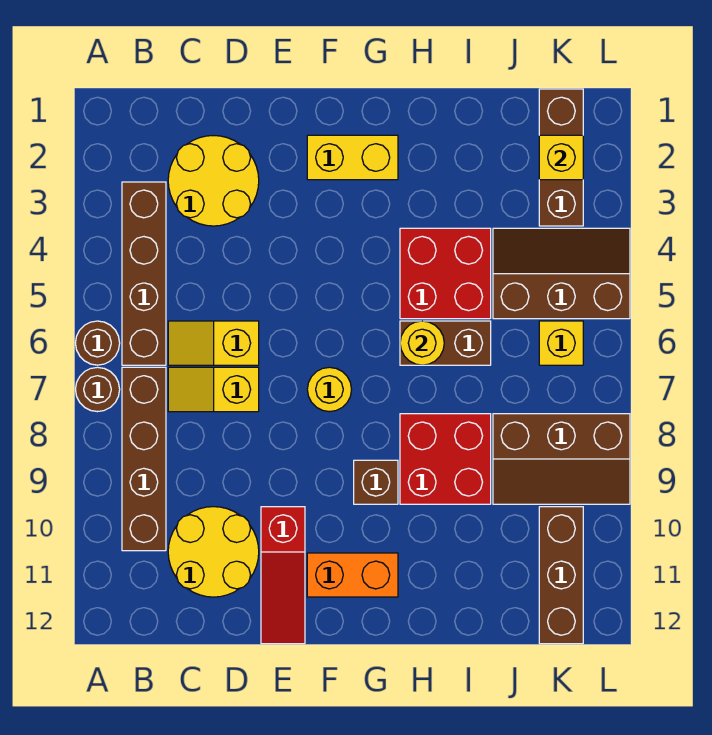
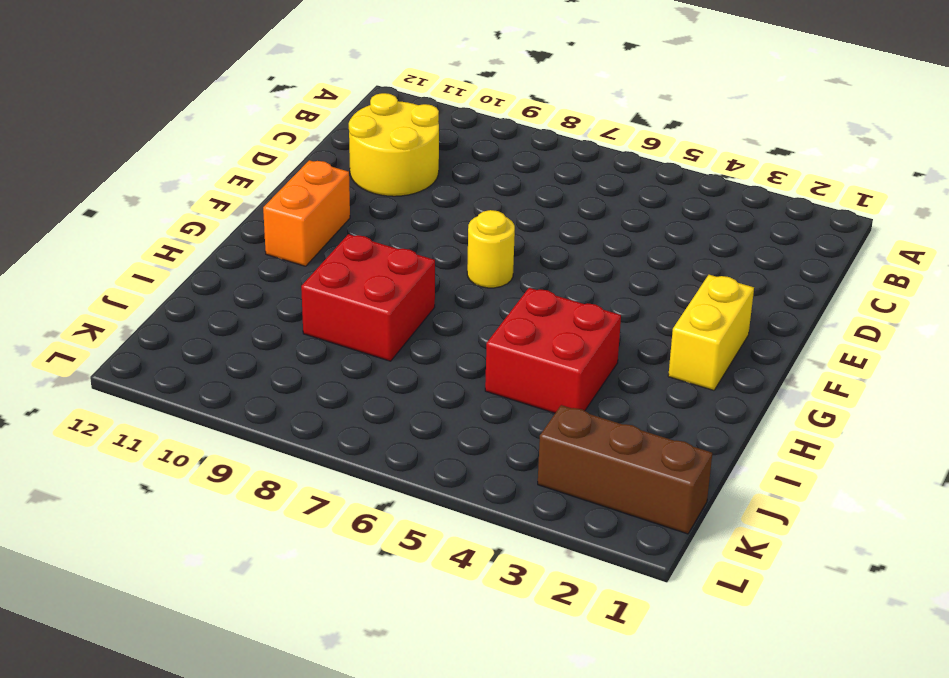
none -> brown round brick A6 level 1
none -> brown round brick A7 level 1
none -> brown brick B3:B6 level 1

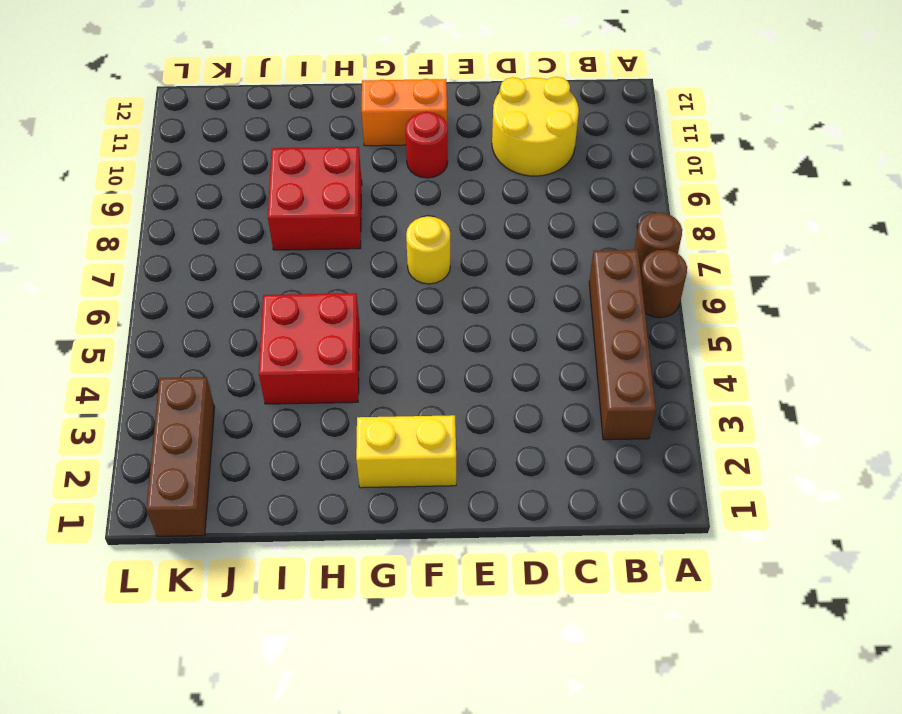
red round brick F10 level 1 -> none
none -> brown brick B7:B10 level 1
none -> yellow round brick C2:D3 level 1
none -> yellow slope C6:D6 level 1 top D

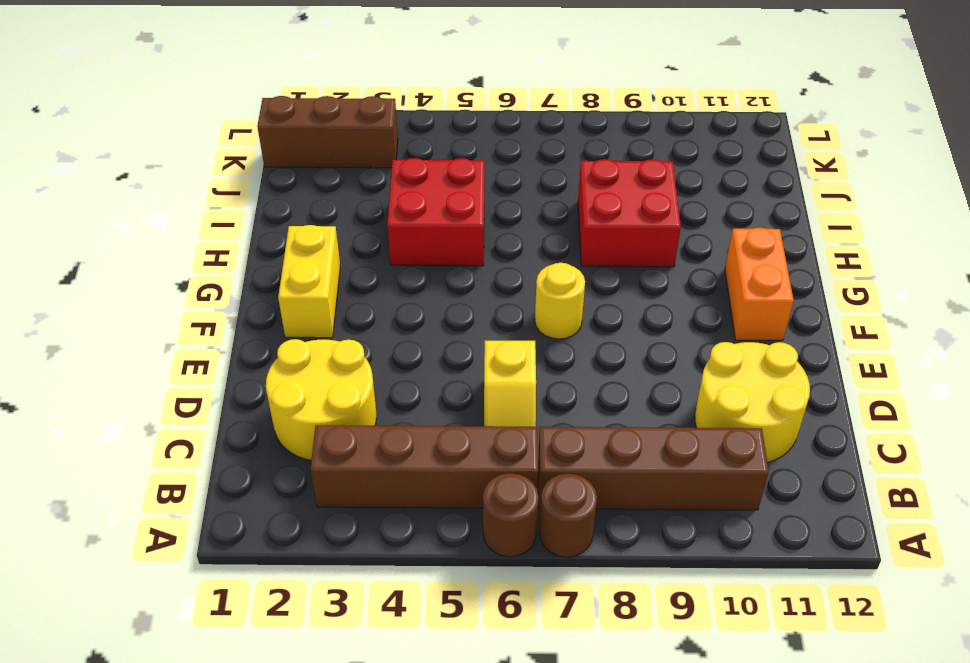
none -> yellow slope C7:D7 level 1 top D
none -> red slope E10:E12 level 1 top 10
none -> brown brick G9 level 1

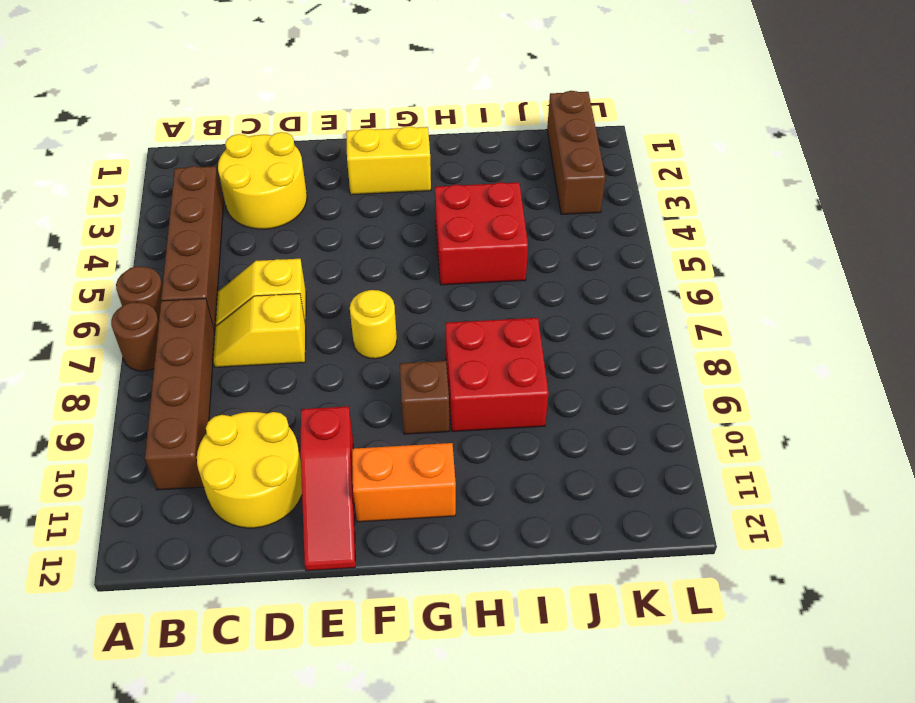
none -> brown brick H6:I6 level 1
none -> brown slope J4:L5 level 1 top 5
none -> brown slope J8:L9 level 1 top 8

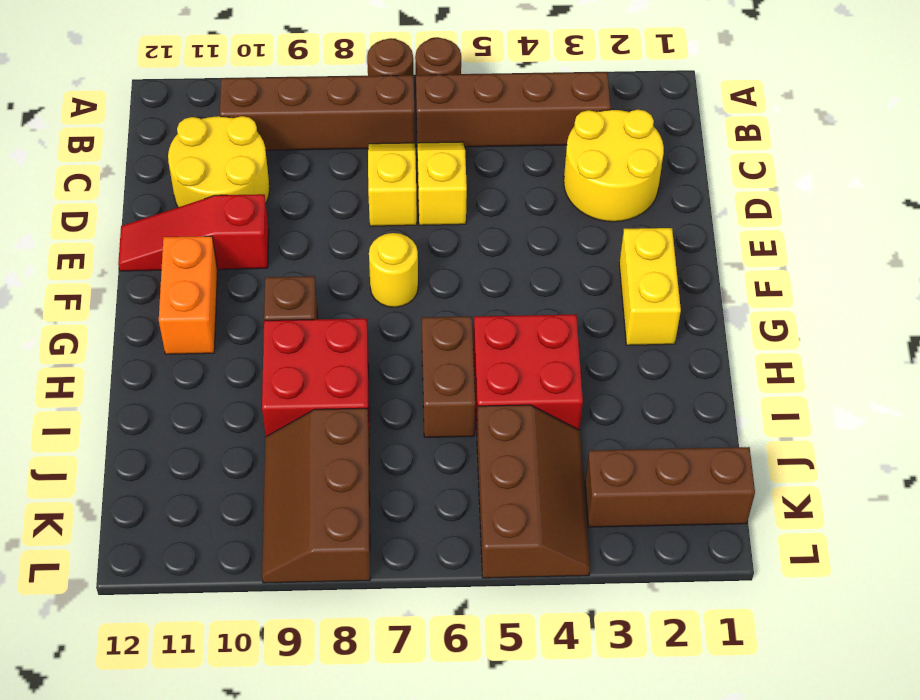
none -> yellow brick K6 level 1
none -> brown brick K10:K12 level 1
none -> yellow round brick H6 level 2

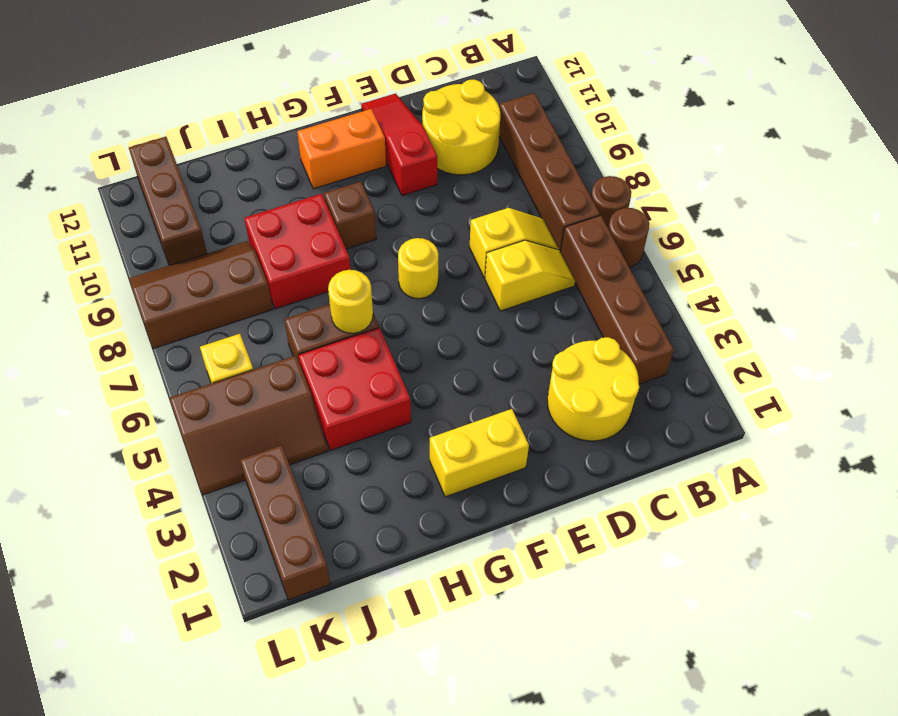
none -> yellow brick K2 level 2

